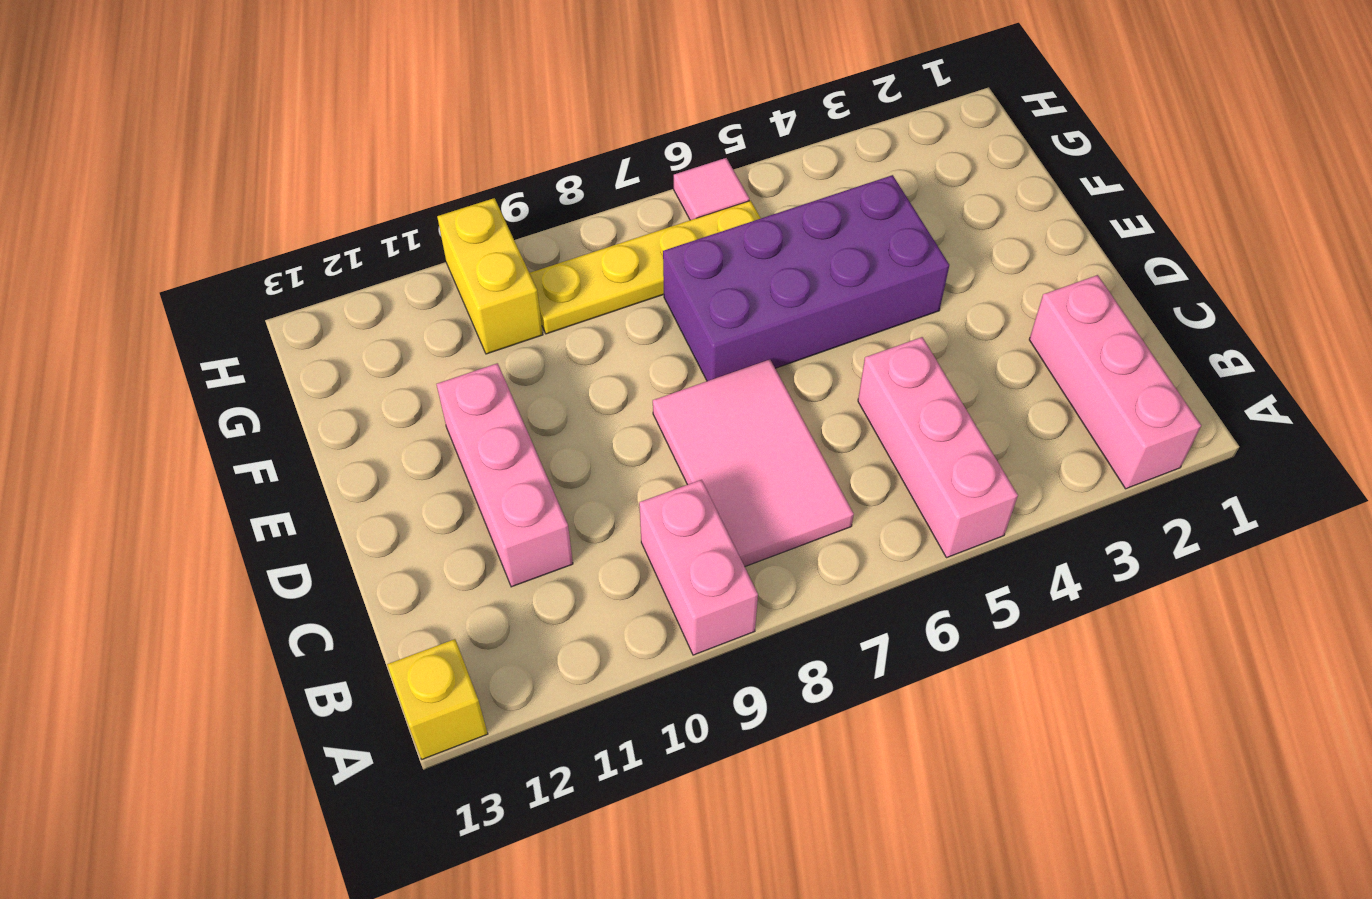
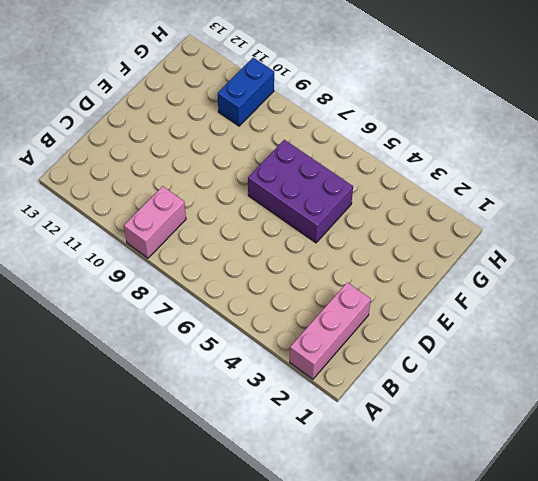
purple brick E5:F7 level 1 -> purple brick E4:F7 level 1
blue brick G10:H10 level 1 -> yellow brick G10:H10 level 1
none -> pink brick A5:C5 level 1
none -> yellow brick A13 level 1

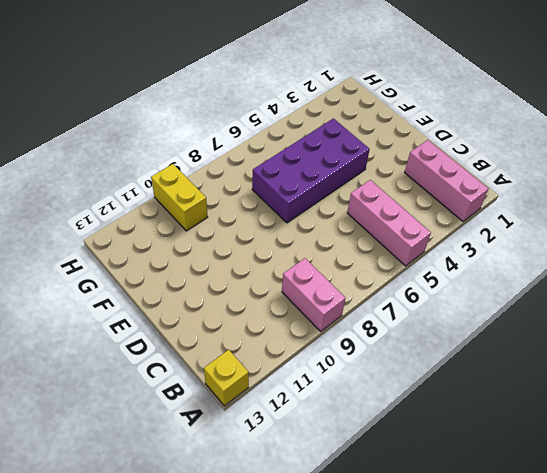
none -> pink tile B7:D8 level 1
none -> pink brick C11:E11 level 1

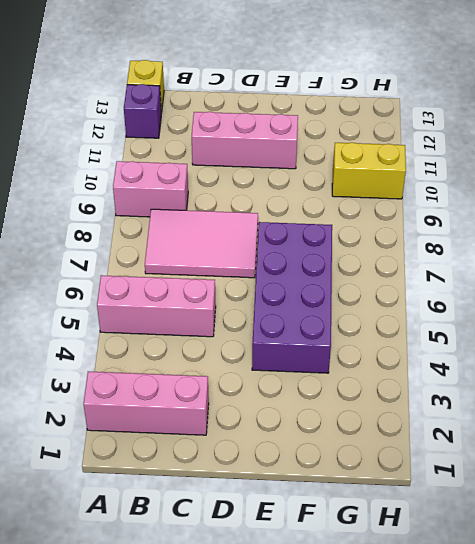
purple brick A12 level 1 -> none
none -> yellow plate G6:G9 level 1
none -> pink tile H6 level 1

